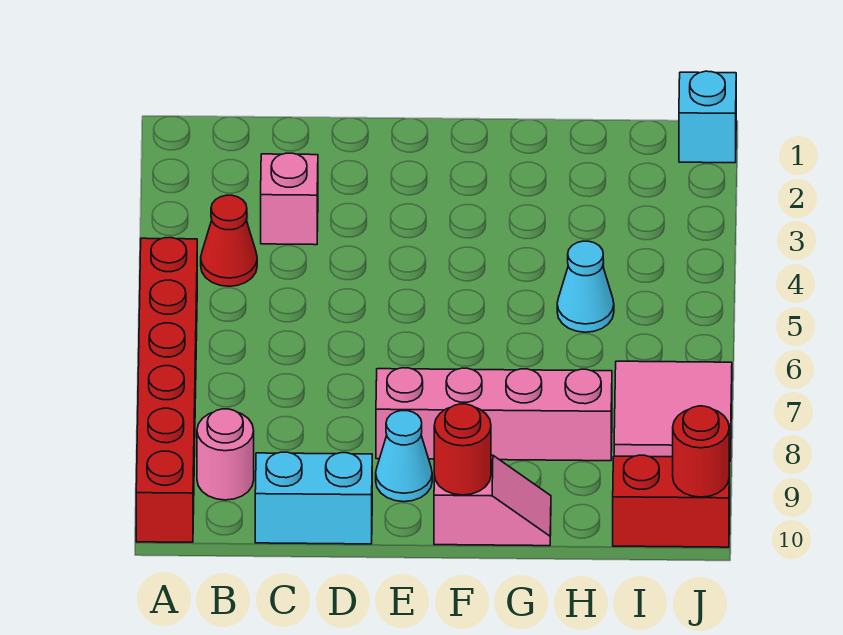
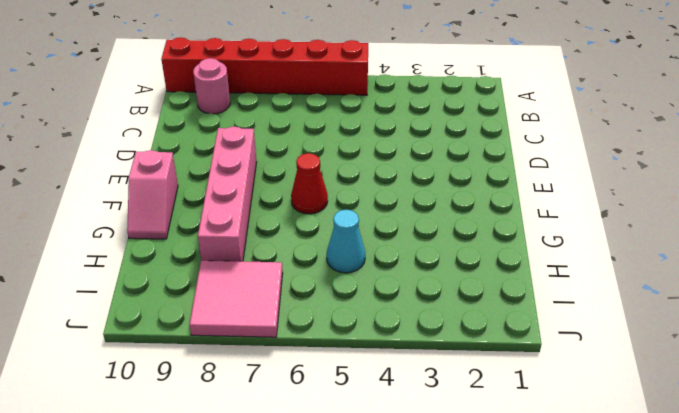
red cone F6 level 1 -> red cone B4 level 1
none -> pink brick C3 level 1
none -> cyan brick C10:D10 level 1
none -> cyan cone E9 level 1

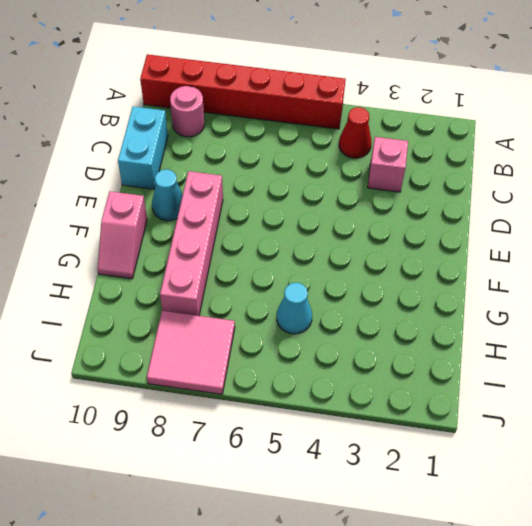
none -> red brick I10:J10 level 1
none -> cyan brick J1 level 1
none -> red round brick F10 level 2

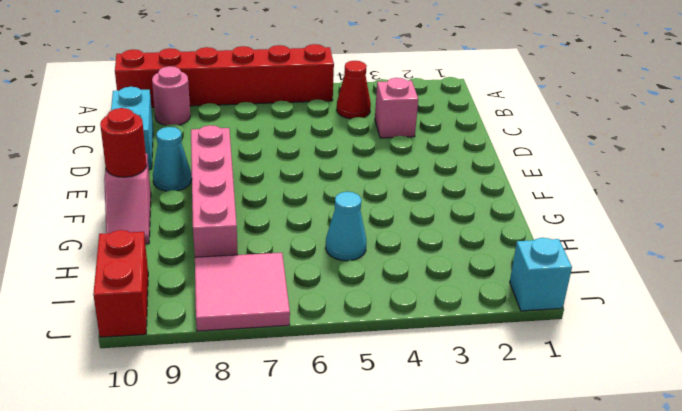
none -> red round brick J10 level 2

